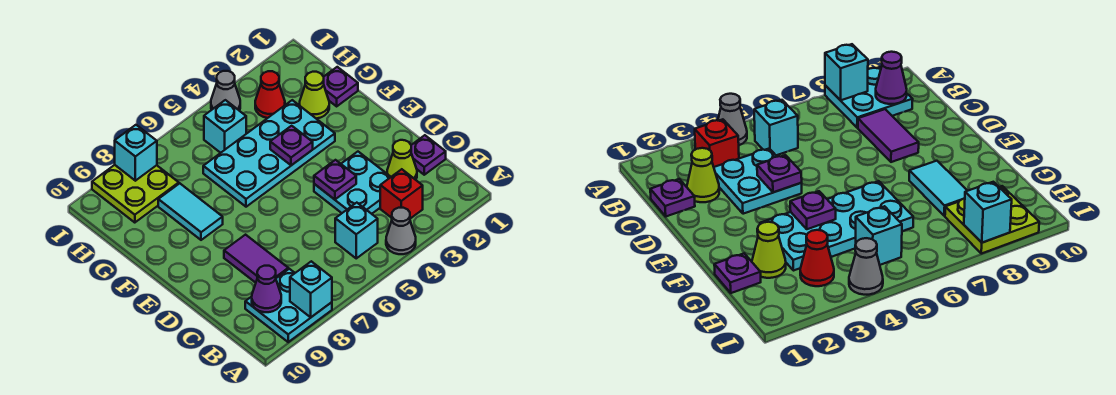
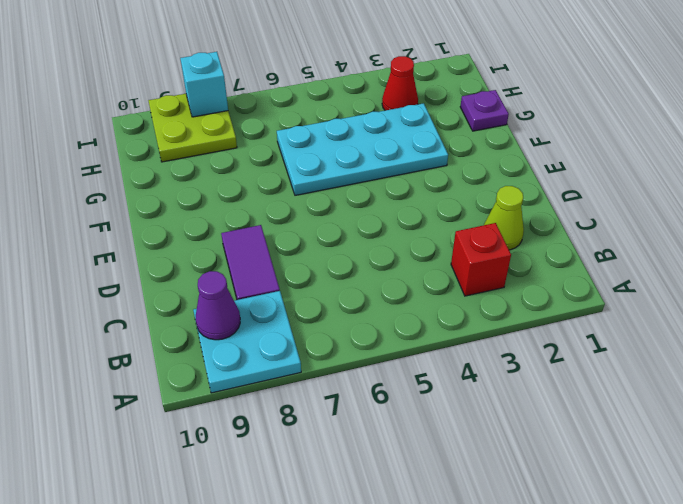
none -> grey cone A4 level 1
none -> cyan brick B5 level 1
none -> purple plate C1 level 1

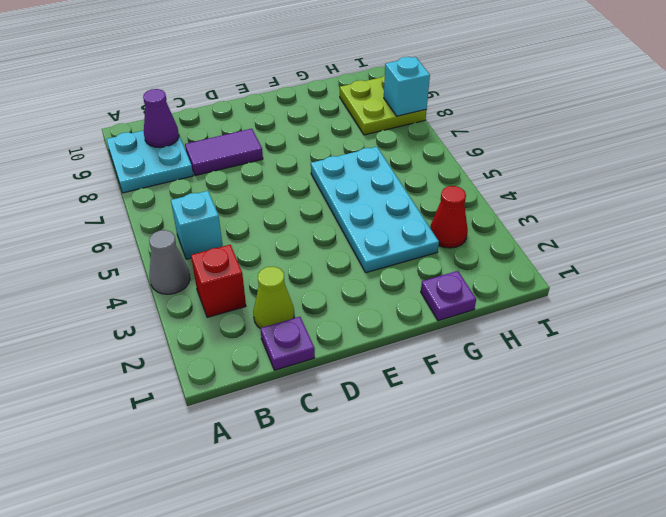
none -> cyan plate C3:D4 level 1
none -> cyan tile F8:G8 level 1
none -> lime cone G2 level 1

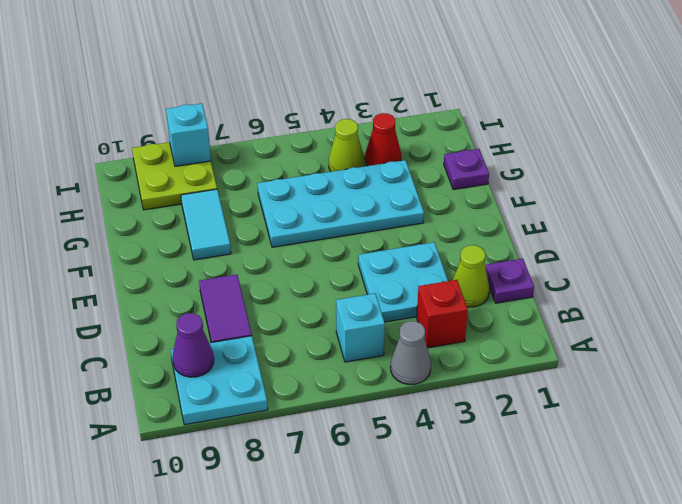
lime cone H4 level 1 -> lime cone G2 level 1
none -> cyan brick H5 level 1
none -> grey cone I4 level 1
none -> cyan brick A8 level 2

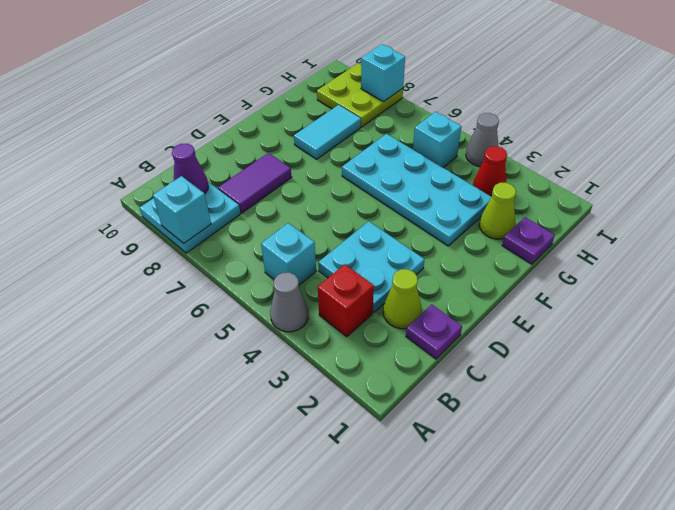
none -> purple plate D4 level 2
none -> purple plate F4 level 2

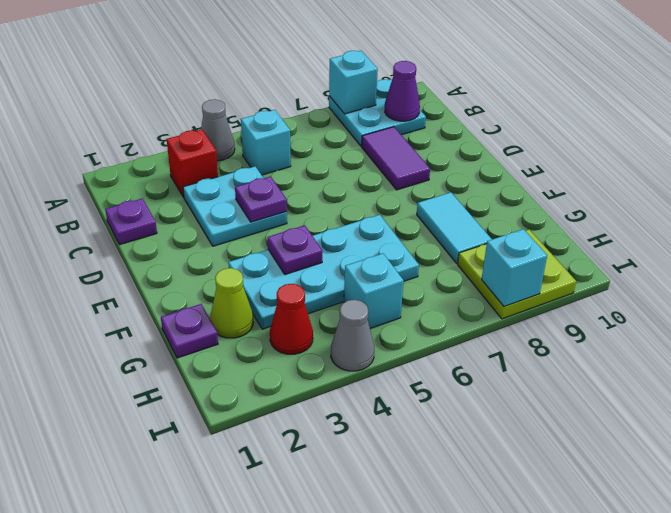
none -> lime cone C2 level 1

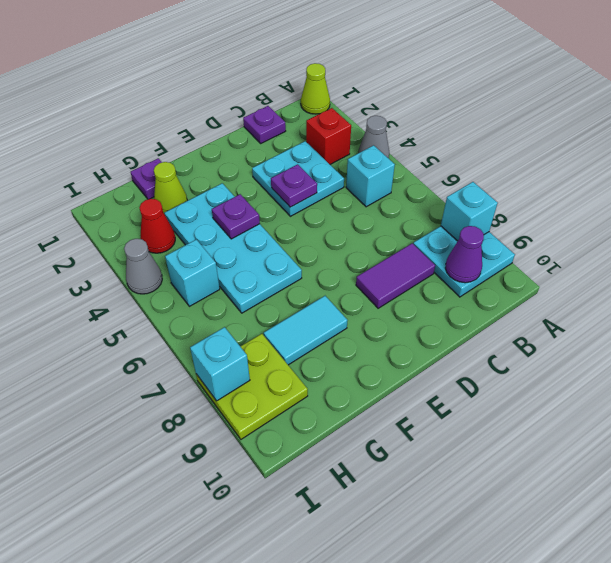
lime cone A1 level 1 -> lime cone C2 level 1

